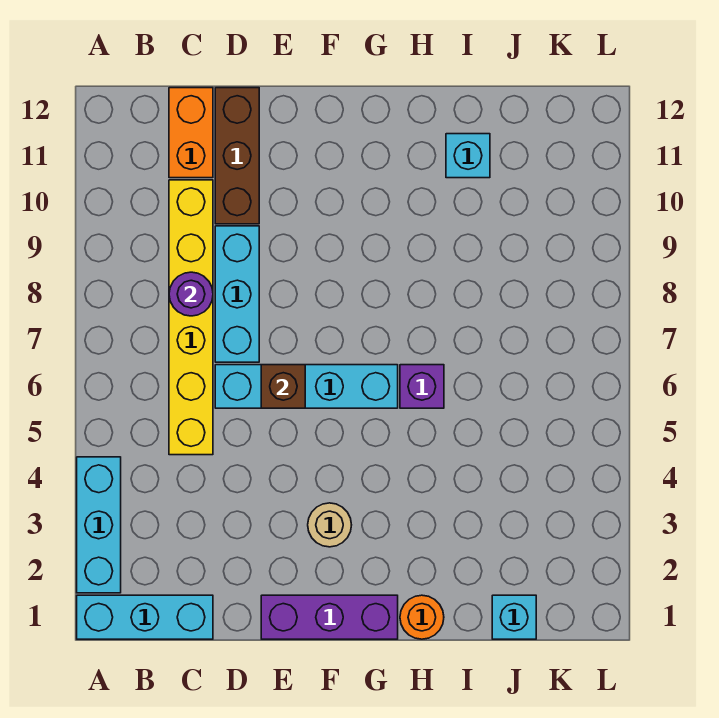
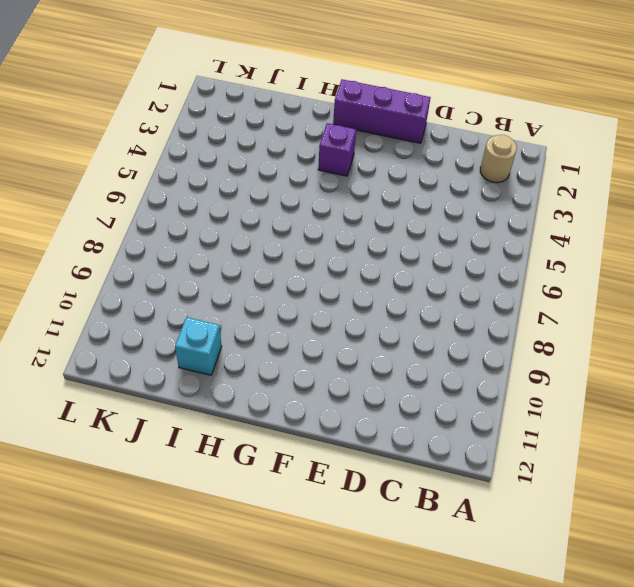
tan round brick B2 level 1 -> tan round brick F3 level 1
purple brick G3 level 1 -> purple brick H6 level 1
none -> cyan brick A1:C1 level 1
none -> cyan brick A2:A4 level 1
none -> yellow brick C5:C10 level 1

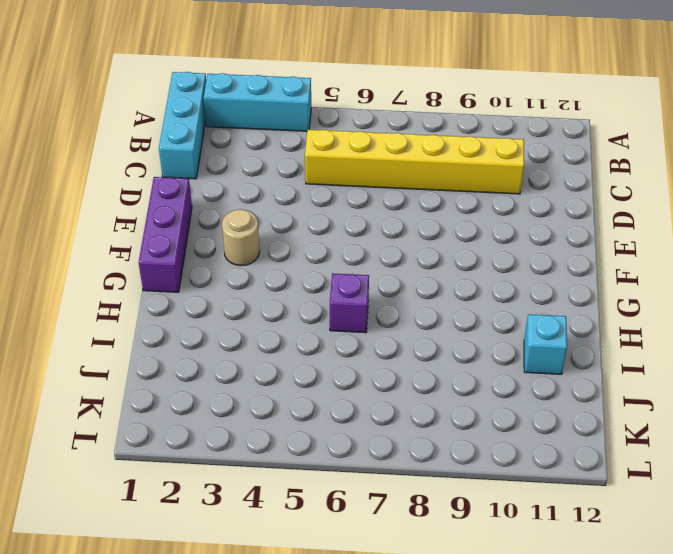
none -> orange brick C11:C12 level 1
none -> cyan brick D6:G6 level 1
none -> cyan brick D7:D9 level 1

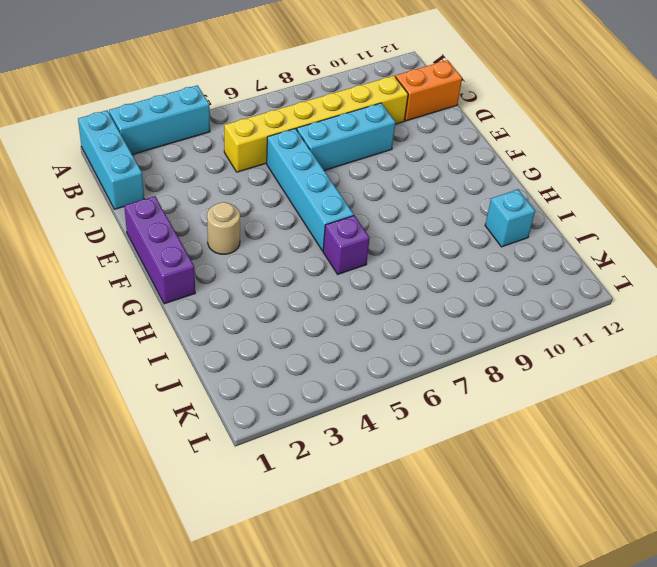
none -> brown brick D10:D12 level 1
none -> orange round brick H1 level 1
none -> cyan brick J1 level 1

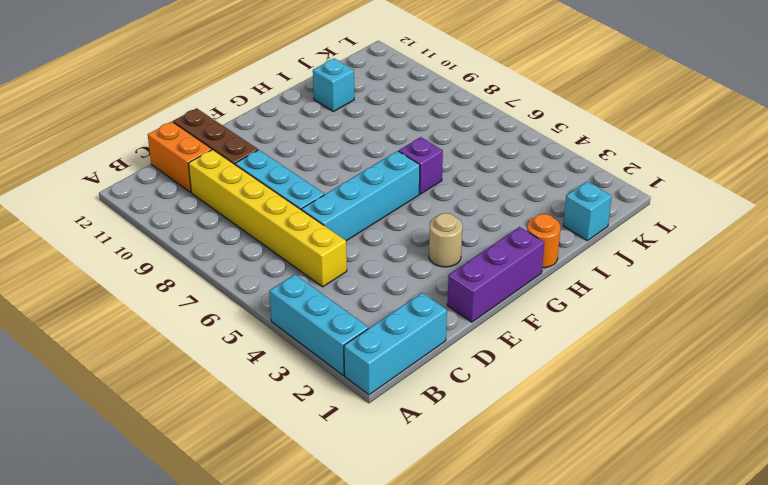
none -> purple round brick C8 level 2
none -> brown brick E6 level 2

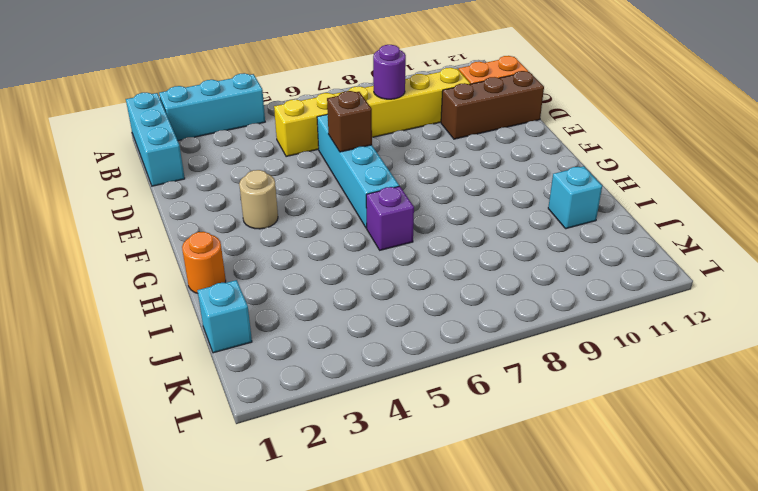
none -> cyan brick D7:D9 level 1
none -> purple brick E1:G1 level 1

